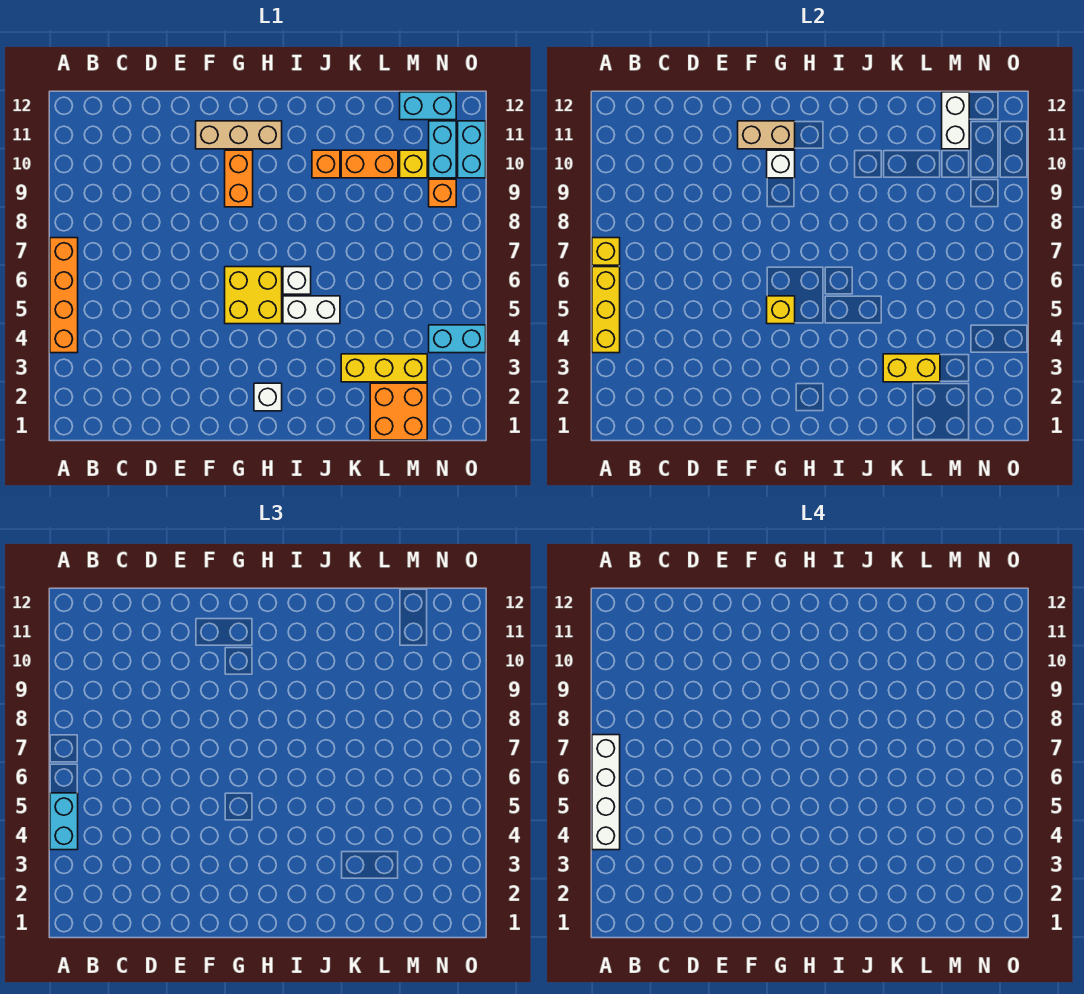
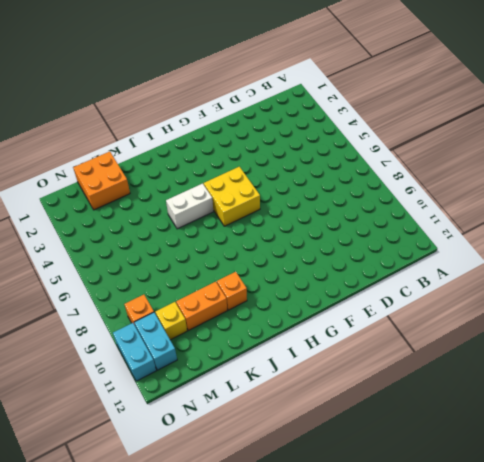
none -> orange brick A4:A7 level 1
none -> tan brick F11:H11 level 1
none -> orange brick G9:G10 level 1

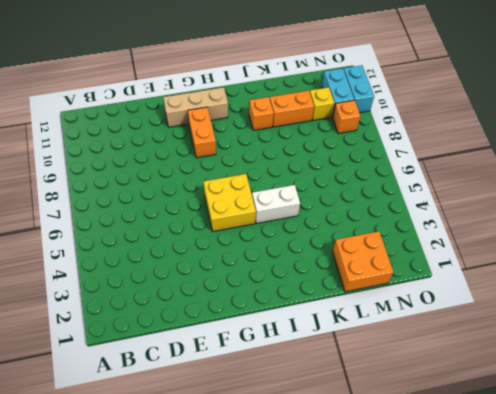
none -> orange brick A4:A7 level 1
none -> white brick H2 level 1
none -> white brick I6 level 1

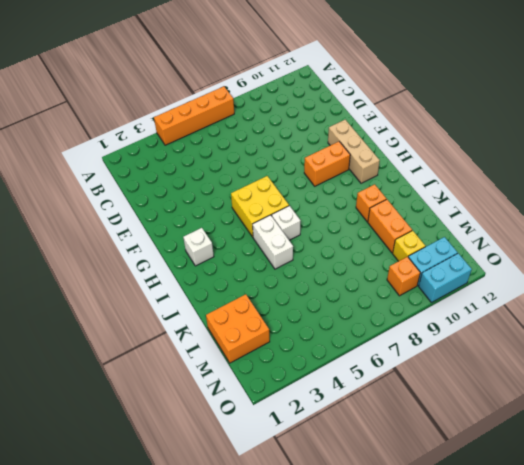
none -> yellow brick K3:M3 level 1
none -> cyan brick M12:N12 level 1
none -> cyan brick N4:O4 level 1

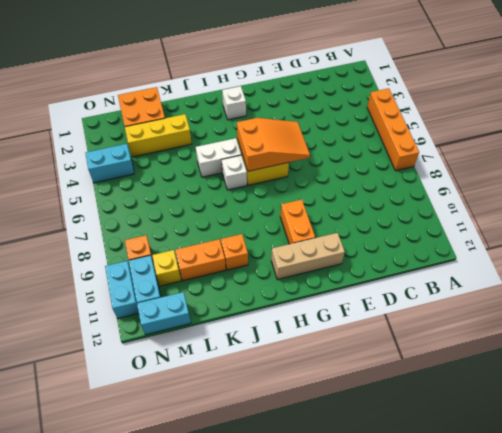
orange slope F5:H6 level 2 top H -> yellow brick G5 level 2
none -> yellow brick A4:A6 level 2
none -> yellow brick A7 level 2
none -> tan brick F11:G11 level 2

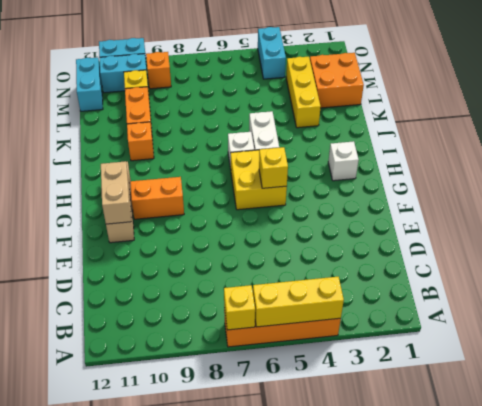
none -> white brick G10 level 2
none -> yellow brick K3:L3 level 2
none -> white brick M11:M12 level 2

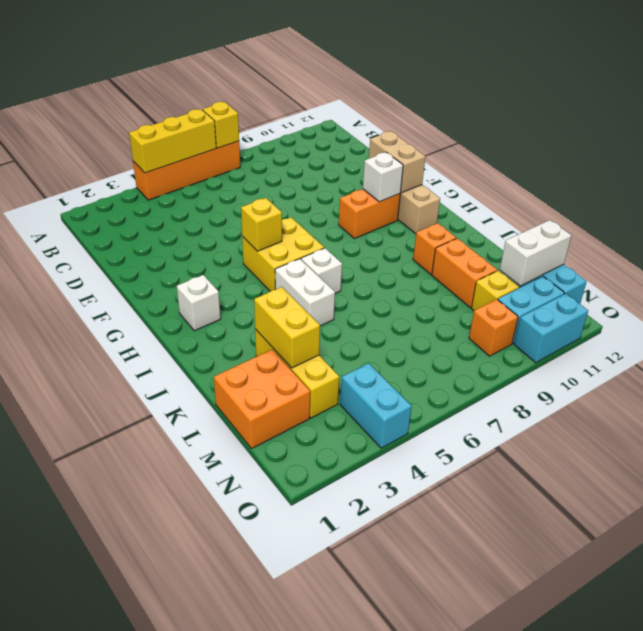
none -> cyan brick A4:A5 level 3
none -> white brick A4:A7 level 4

